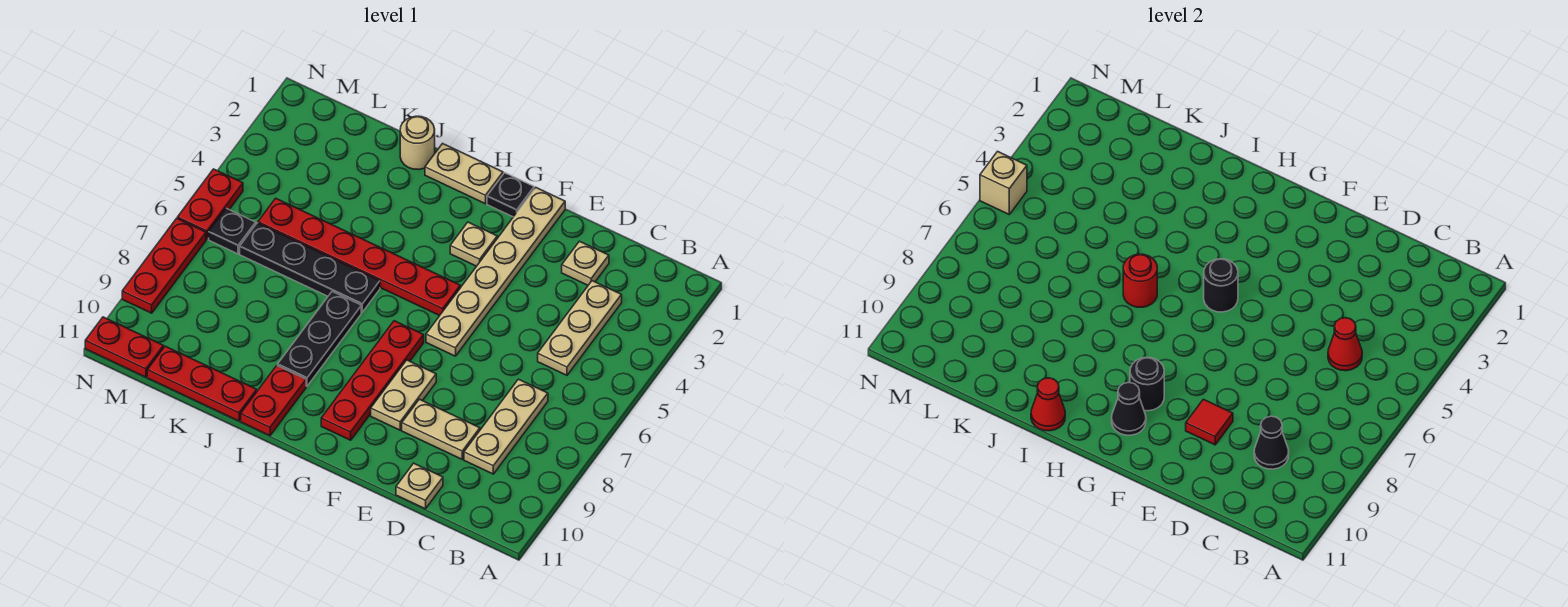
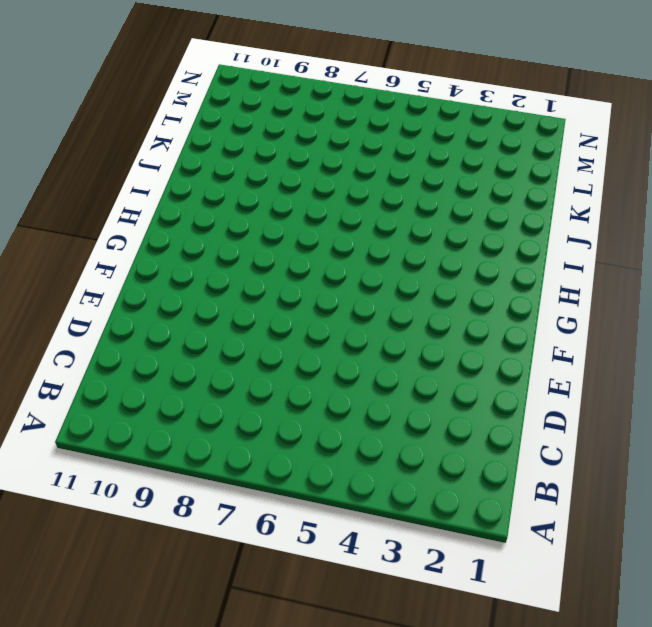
none -> tan plate C3:C5 level 1
none -> tan plate C7:C9 level 1
none -> tan plate D2 level 1
none -> tan plate D9:E9 level 1

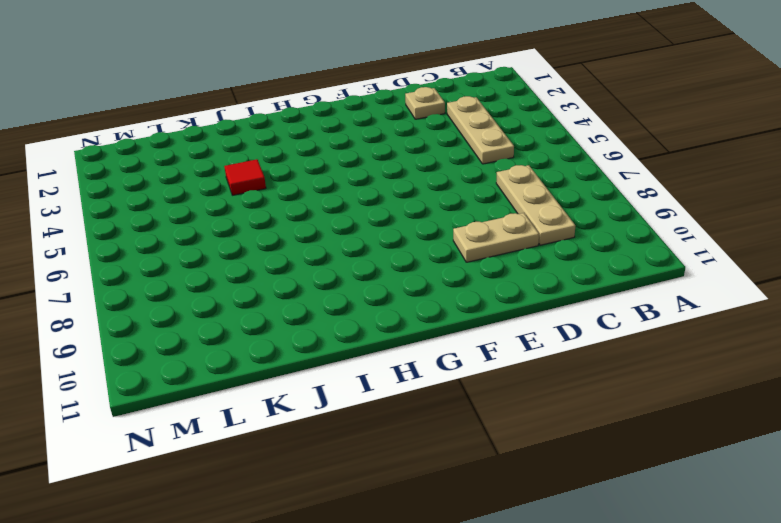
red tile J4 level 1 -> red tile E9 level 2
none -> tan plate D11 level 1
none -> tan plate F1:F6 level 1
none -> tan plate F8:F9 level 1
none -> black plate G1 level 1

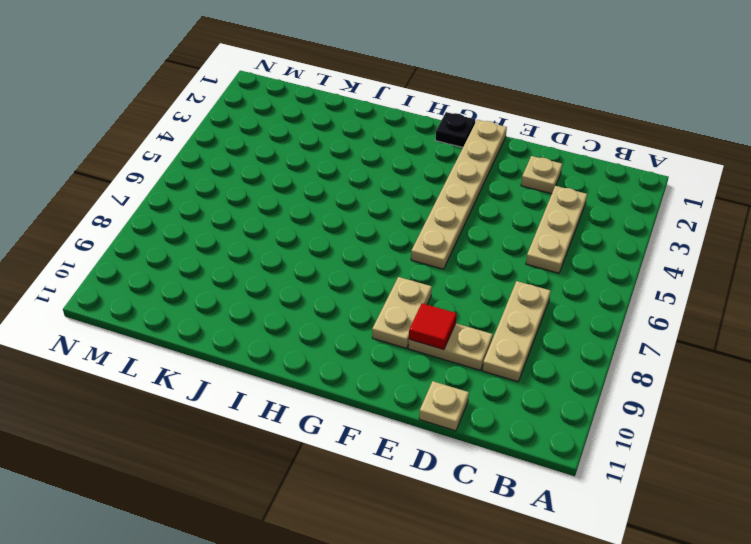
none -> tan plate G3 level 1
none -> red plate G5:L5 level 1
none -> red plate G7:G10 level 1
none -> tan plate H1:I1 level 1

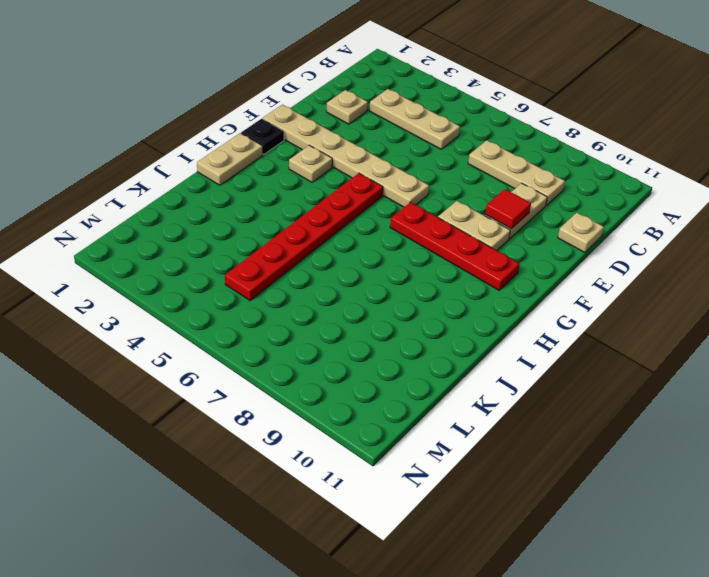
none -> black plate I6:L6 level 1
none -> black plate I7:I9 level 1
none -> red plate I10:I11 level 1
none -> tan round brick J1 level 1

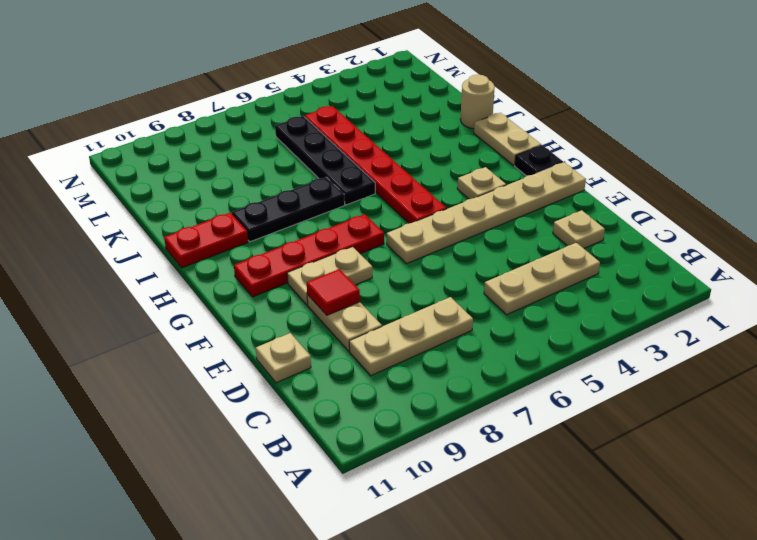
none -> red plate J11:L11 level 1
none -> black plate M6 level 1
none -> red plate M11:N11 level 1
none -> red plate N5:N6 level 1

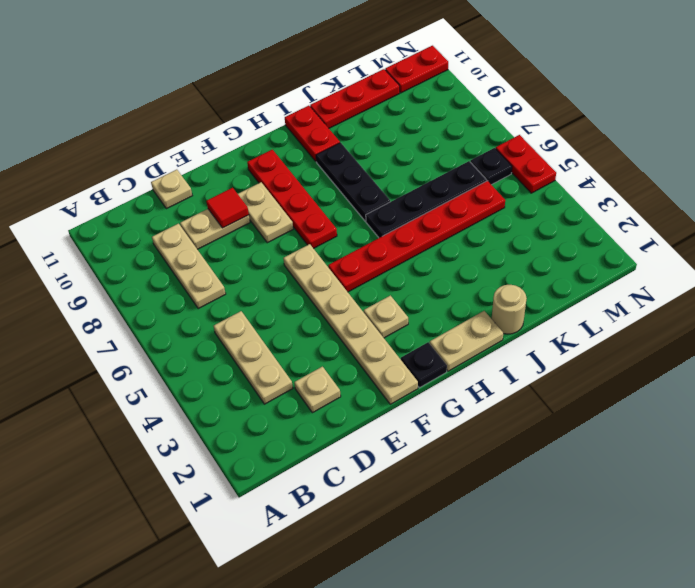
none -> red plate N7:N9 level 1
none -> red cone C5 level 2
none -> black cone C9 level 2
none -> black round brick G5 level 2

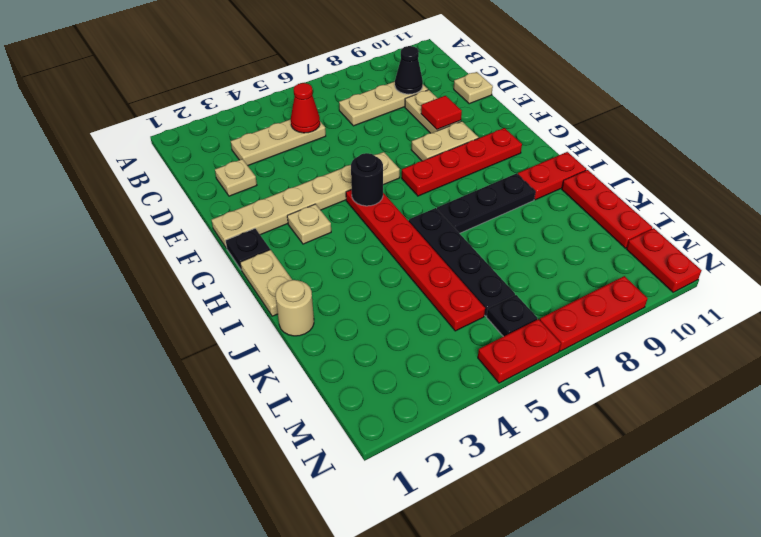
none -> black round brick G9 level 2
none -> black cone G10 level 2
none -> red round brick I6 level 2
none -> red cone I11 level 2

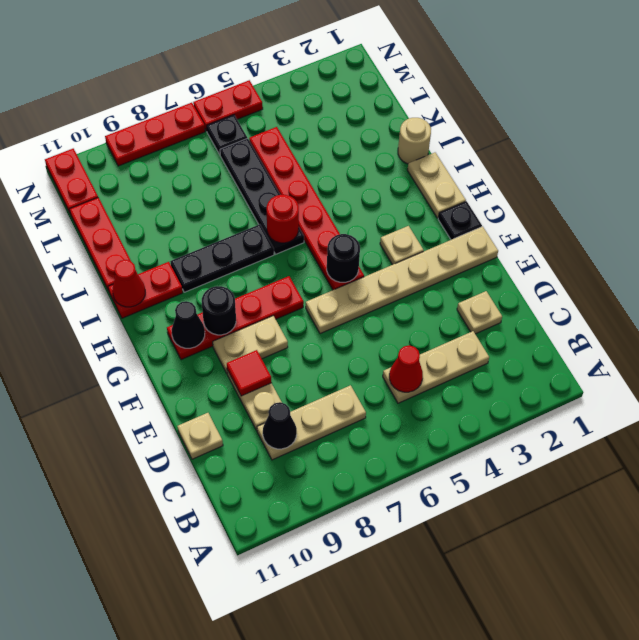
none -> tan brick N5 level 2

